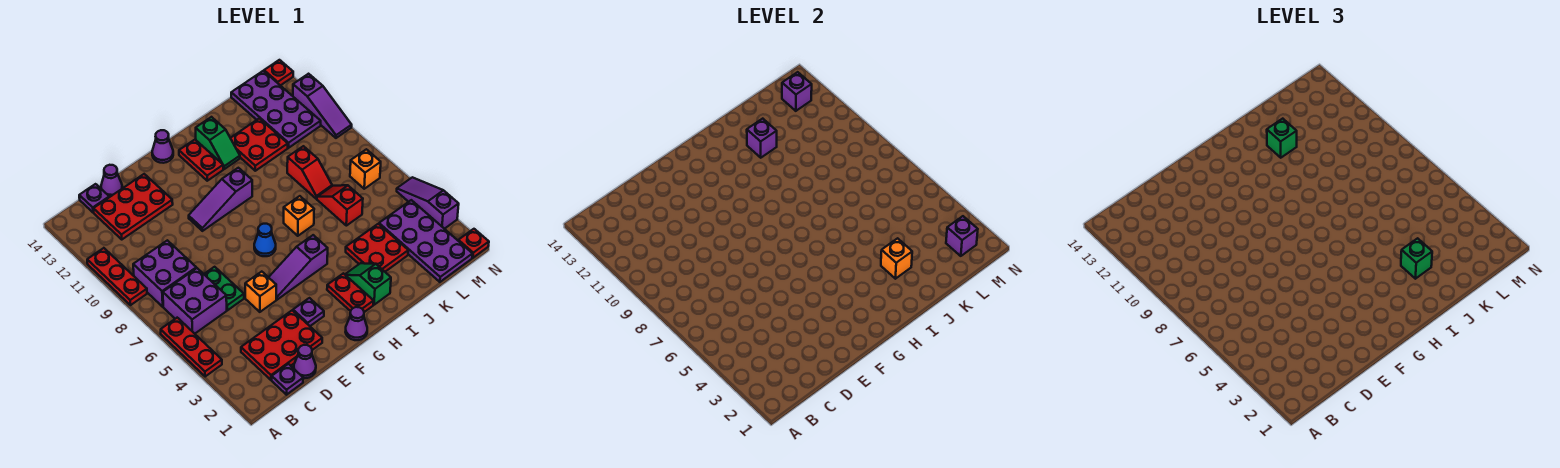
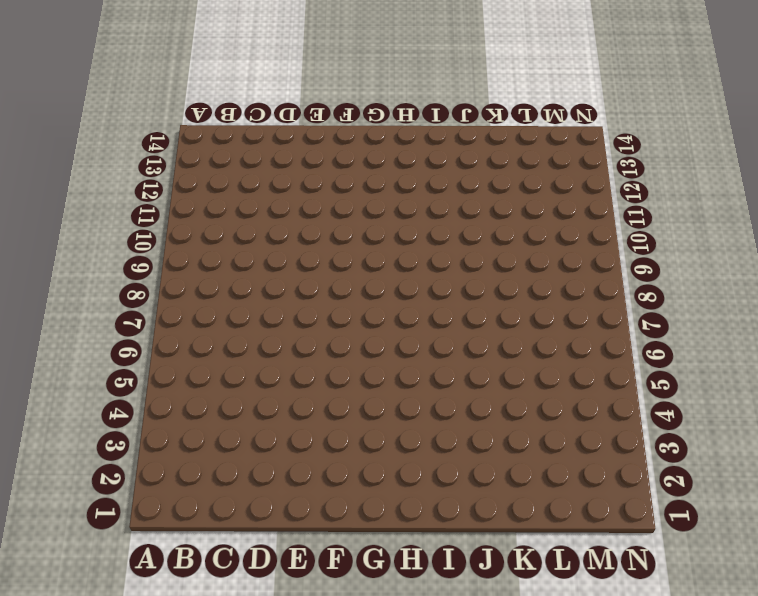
none -> red plate A4:A6 level 1
none -> red plate A9:A11 level 1
none -> purple brick B6:C7 level 1
none -> purple brick B8:C9 level 1

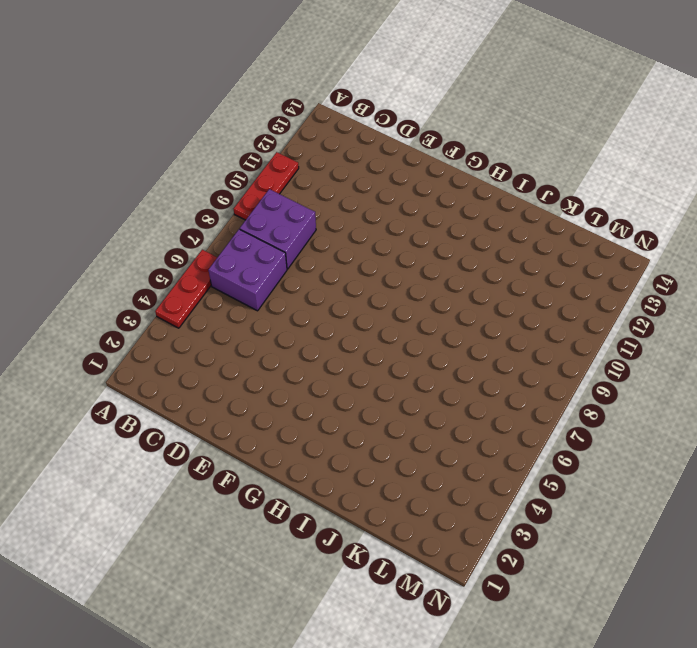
none -> purple plate C1 level 1
none -> red plate C2:E3 level 1
none -> red plate C12:E13 level 1
none -> purple plate C14 level 1

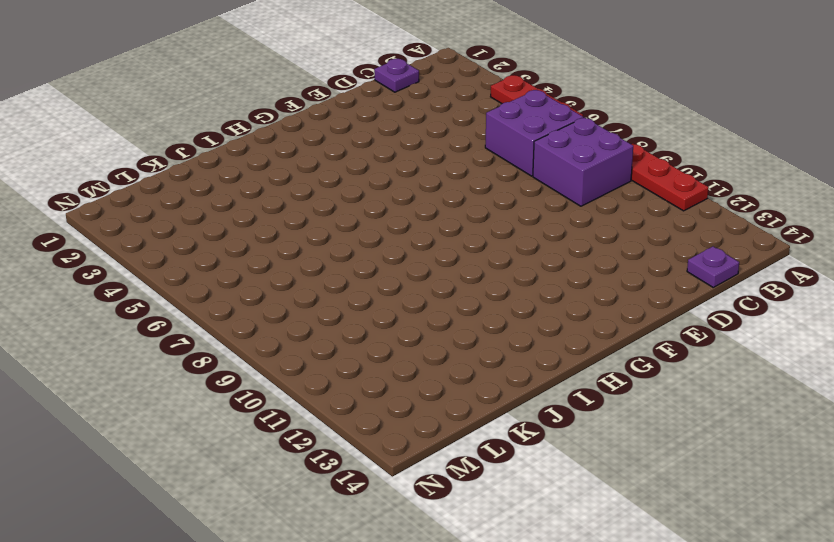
none -> red plate C2:E3 level 1
none -> red plate C12:E13 level 1
none -> purple cone D1 level 1
none -> green plate D6:D7 level 1

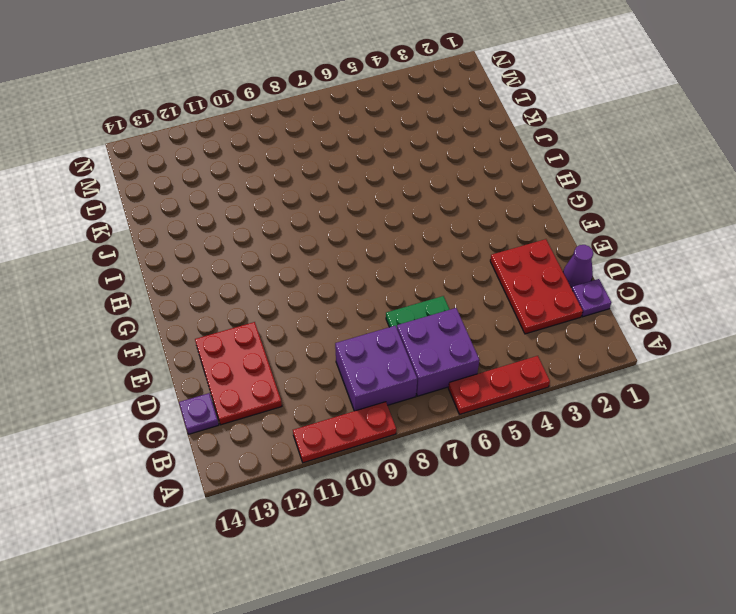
none -> purple cone D14 level 1
none -> orange brick E5 level 1
none -> purple plate F3 level 1
none -> purple slope F5:H5 level 1 top H

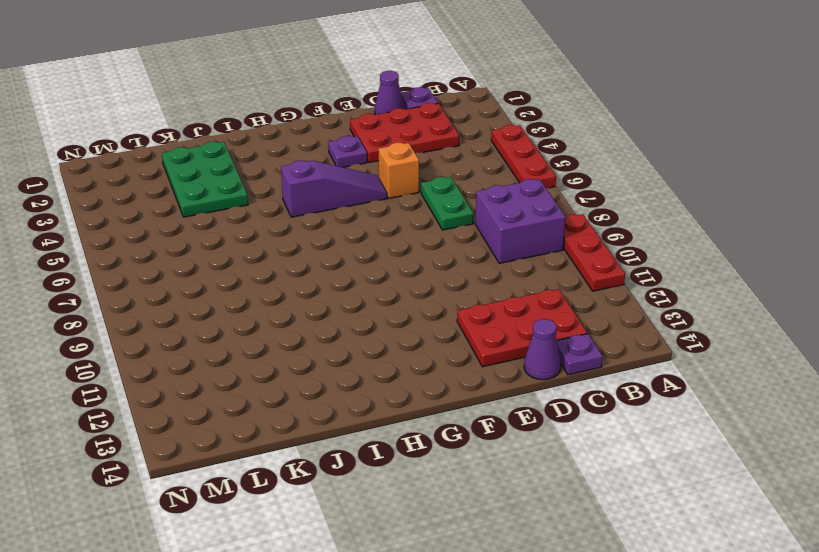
green plate J2:K4 level 1 -> red plate J3:K4 level 1
none -> purple brick B6:C7 level 1
none -> purple slope F10:H10 level 1 top H
none -> purple cone G1 level 1
none -> blue cone G7 level 1

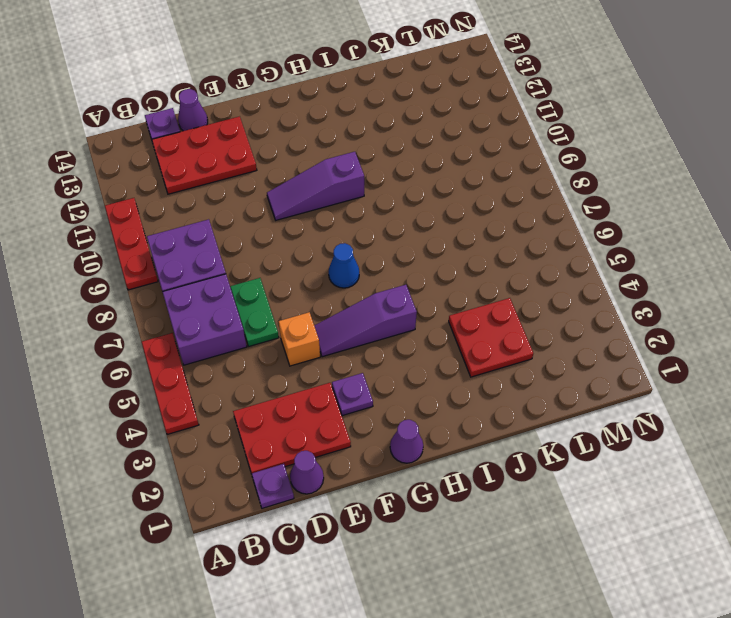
none -> purple cone G14 level 1
none -> red plate H2:H3 level 1
none -> red plate H12:H13 level 1
none -> green slope I2:I3 level 1 top 2

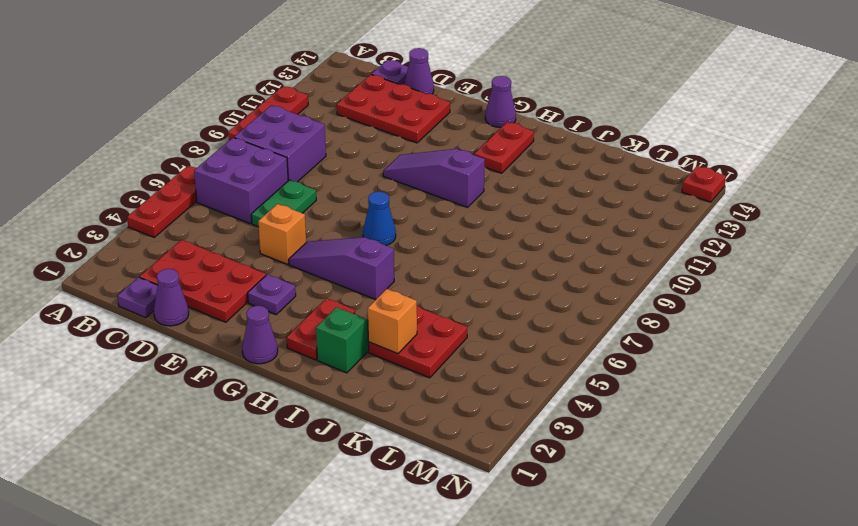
none -> orange brick I7 level 1
none -> green slope I12:I13 level 1 top 13
none -> red plate J11:K12 level 1
none -> red slope K6:K7 level 1 top 6

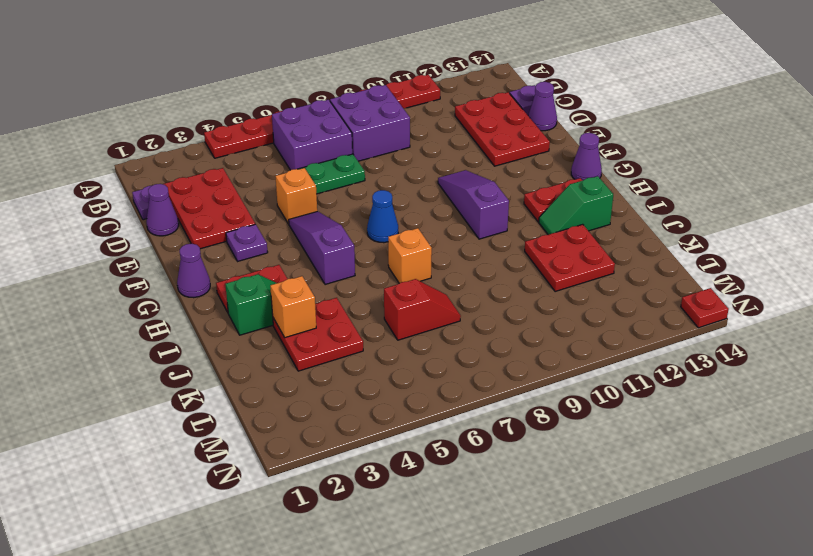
none -> red slope K8:K9 level 1 top 9
none -> purple plate L1:M4 level 1
none -> purple plate L11:M14 level 1
none -> orange brick M7 level 1

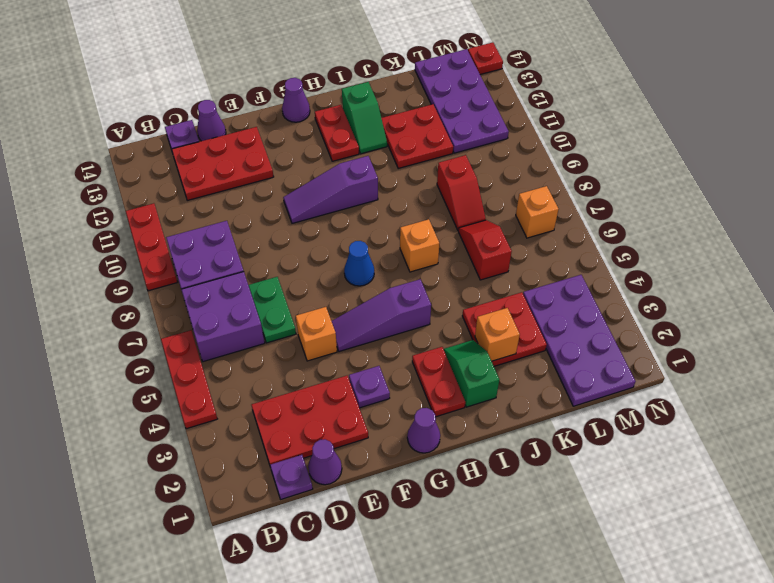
none -> red plate N1 level 1
none -> purple slope N3:N5 level 1 top 3
none -> purple slope N10:N12 level 1 top 12
none -> purple brick J12 level 2

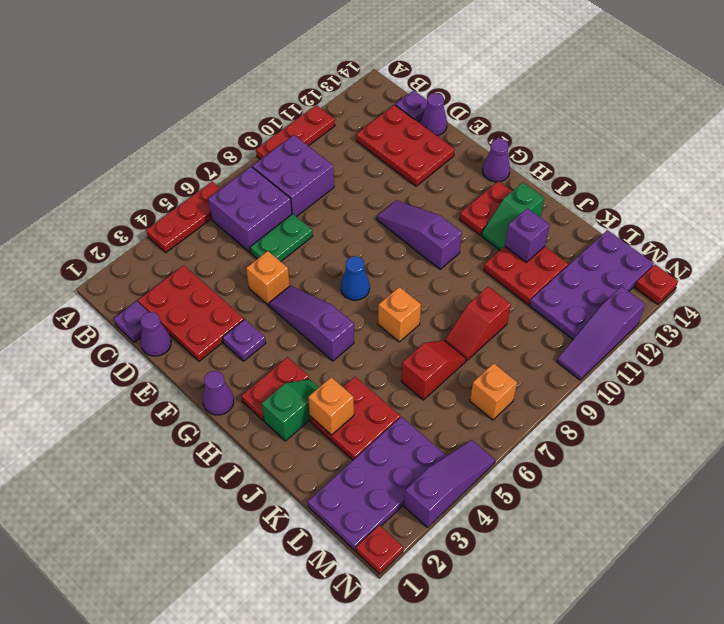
none -> purple brick M2 level 2
none -> purple brick M13 level 2
none -> green brick J3 level 3
none -> green brick J12 level 3

